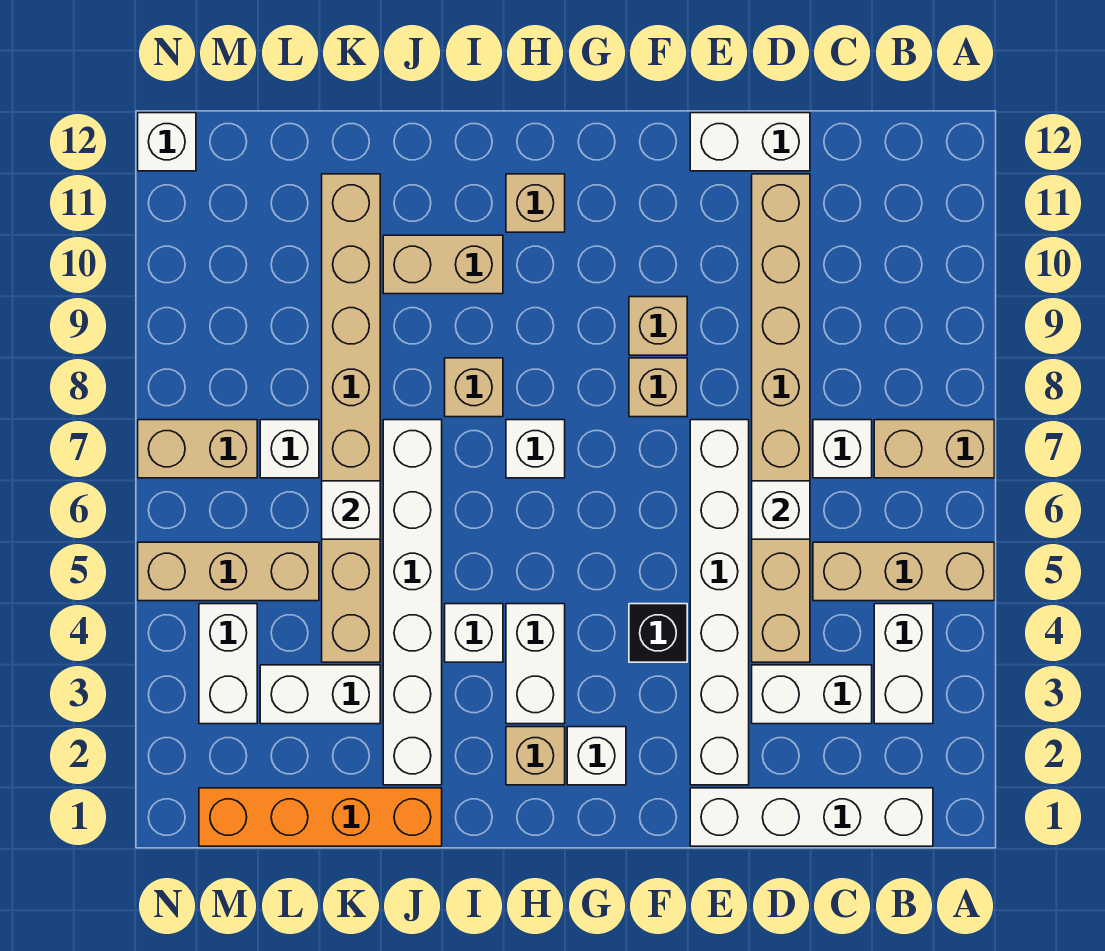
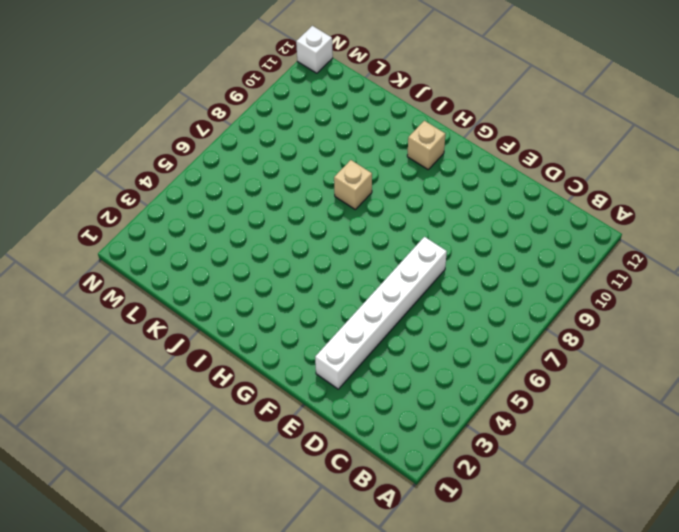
none -> tan brick A5:C5 level 1
none -> tan brick A7:B7 level 1
none -> white brick B1:E1 level 1
none -> white brick B3:B4 level 1

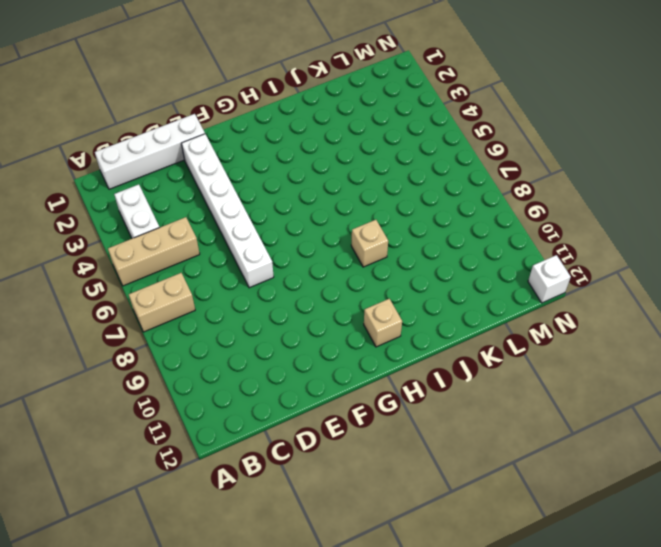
none -> white brick C3:D3 level 1
none -> white brick C7 level 1
none -> tan brick D4:D11 level 1
none -> white brick D12:E12 level 1

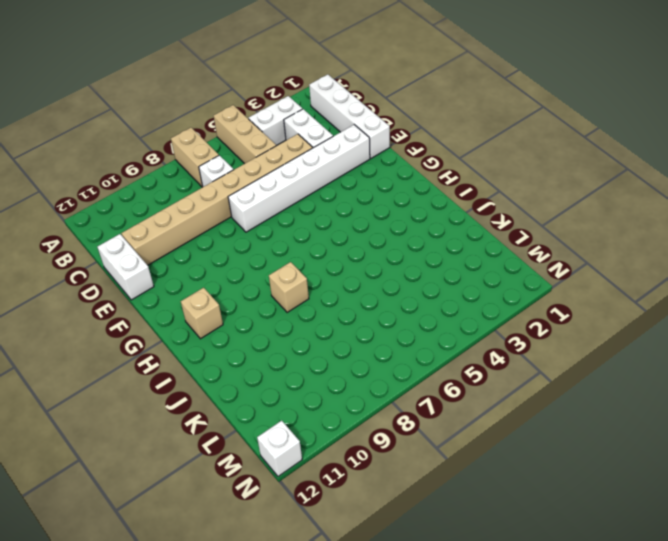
none -> black brick F4 level 1
none -> tan brick F8 level 1
none -> tan brick F9 level 1
none -> white brick G2 level 1

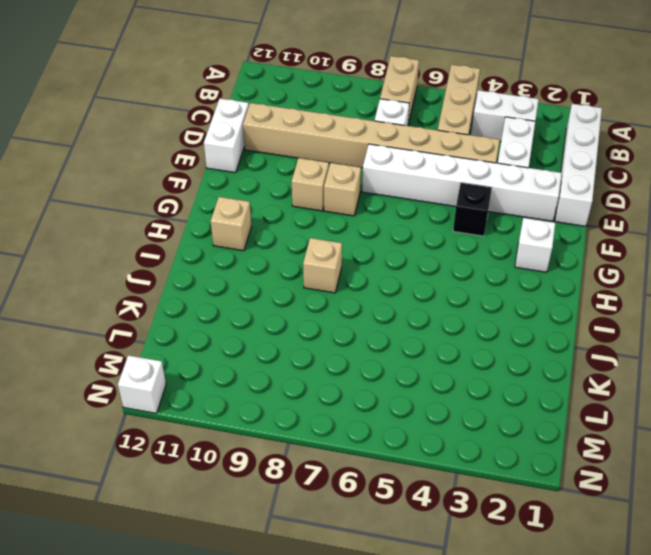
none -> tan brick H2 level 1
none -> white brick H3:H4 level 1
none -> white brick H7 level 1
none -> white brick I4 level 1

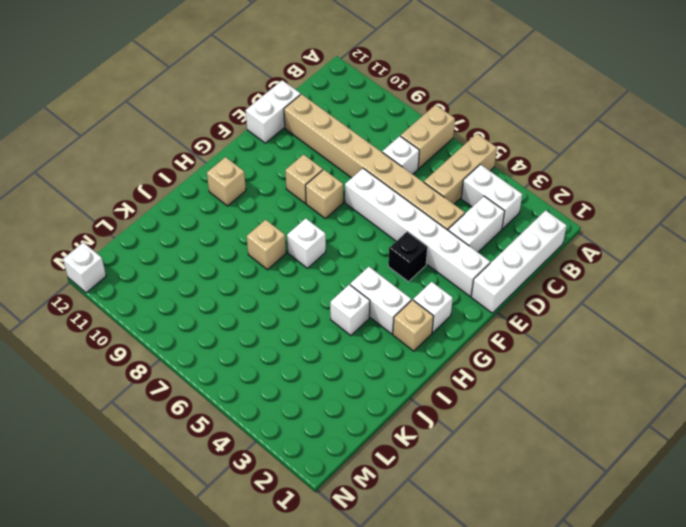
none -> tan brick I10:J10 level 1
none -> orange brick J1:M1 level 1
none -> white brick J2:J7 level 1
none -> white brick K3:L3 level 1

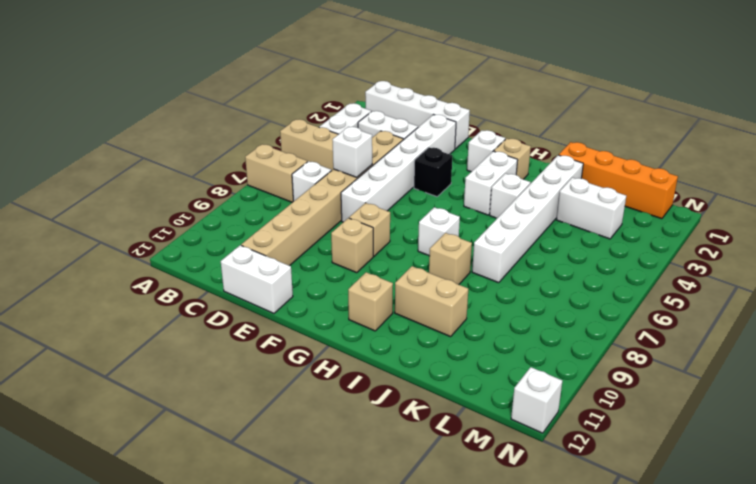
none -> tan brick K4:K11 level 1
none -> tan brick L5:N5 level 1
none -> white brick L7 level 1
none -> white brick M3:M4 level 1

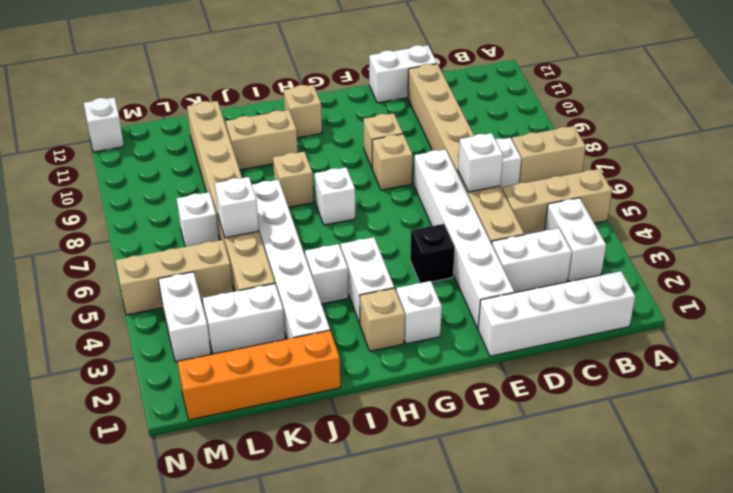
none -> tan brick M7:N7 level 1

